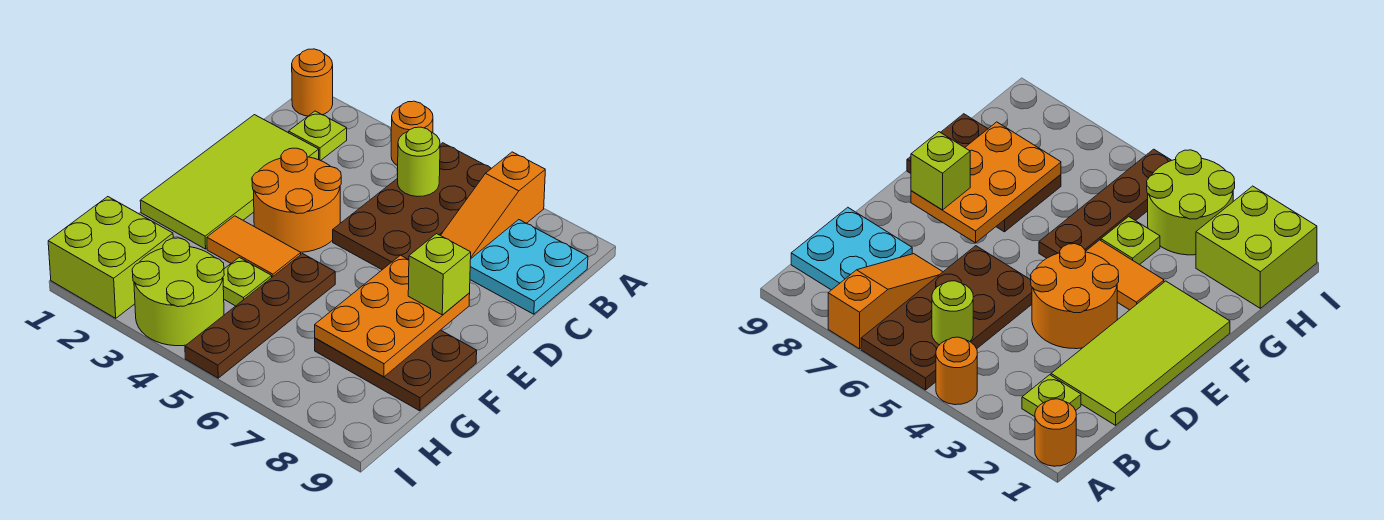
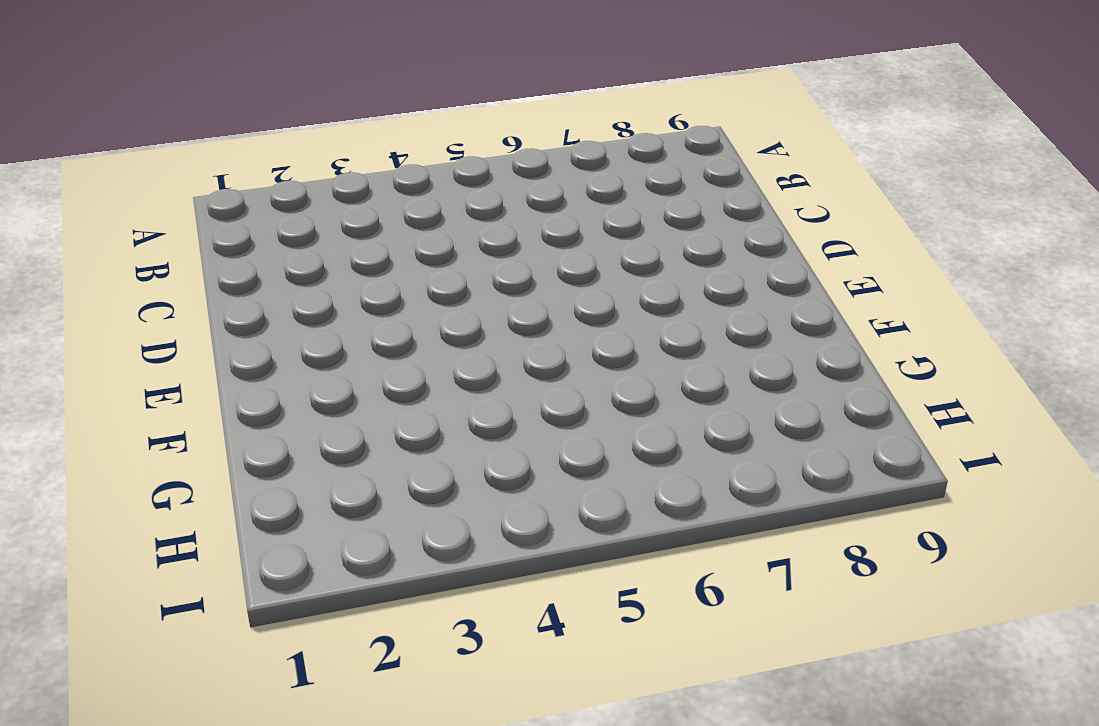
none -> orange round brick A1 level 1
none -> orange round brick A4 level 1
none -> brown plate A5:D6 level 1

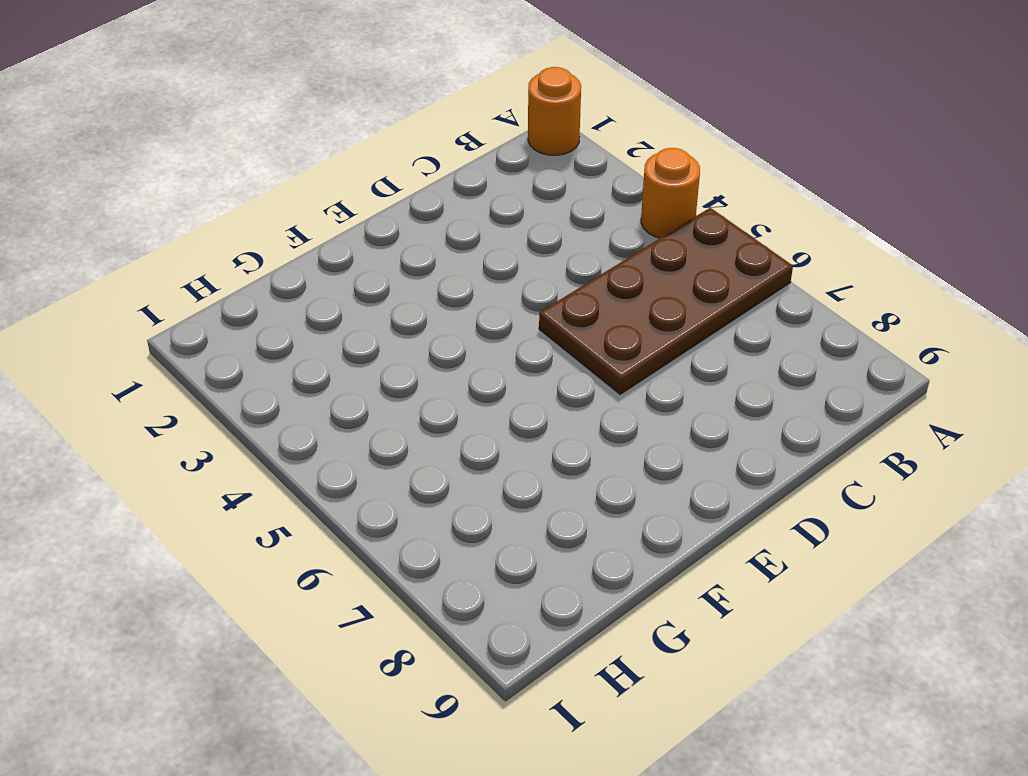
none -> orange slope A7:C7 level 1 top A
none -> lime plate B2 level 1
none -> cyan plate B8:C9 level 1

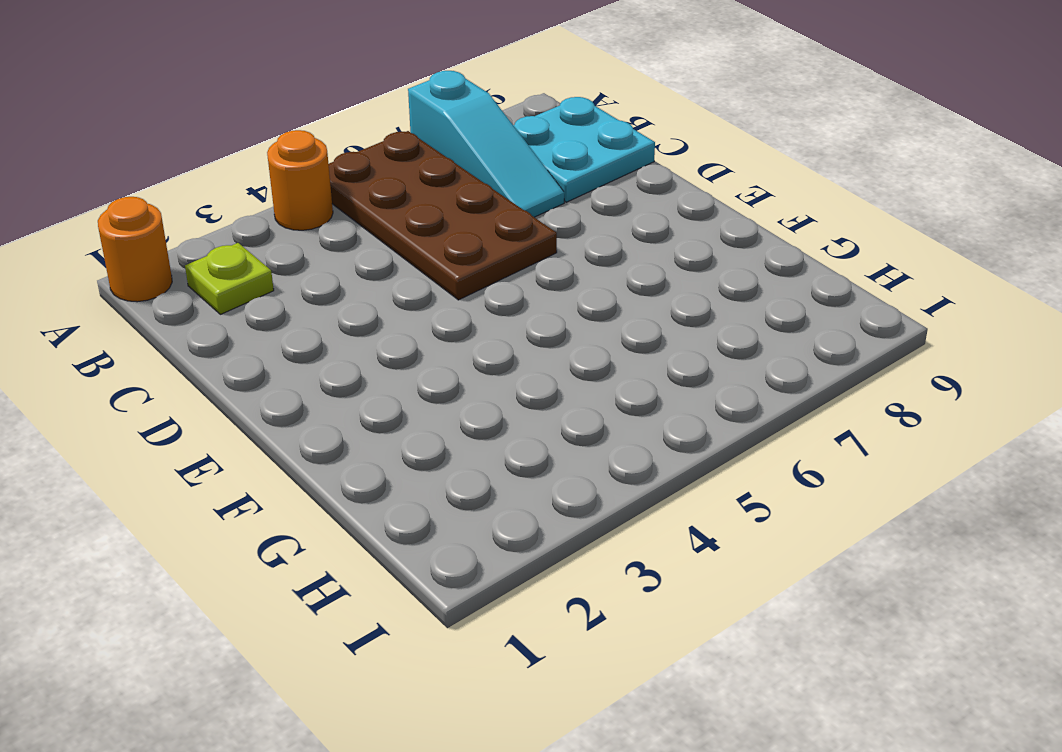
cyan slope A7:C7 level 1 top A -> orange slope A7:C7 level 1 top A
none -> lime tile C1:F2 level 1
none -> orange round brick D3:E4 level 1
none -> orange tile F3:F4 level 1

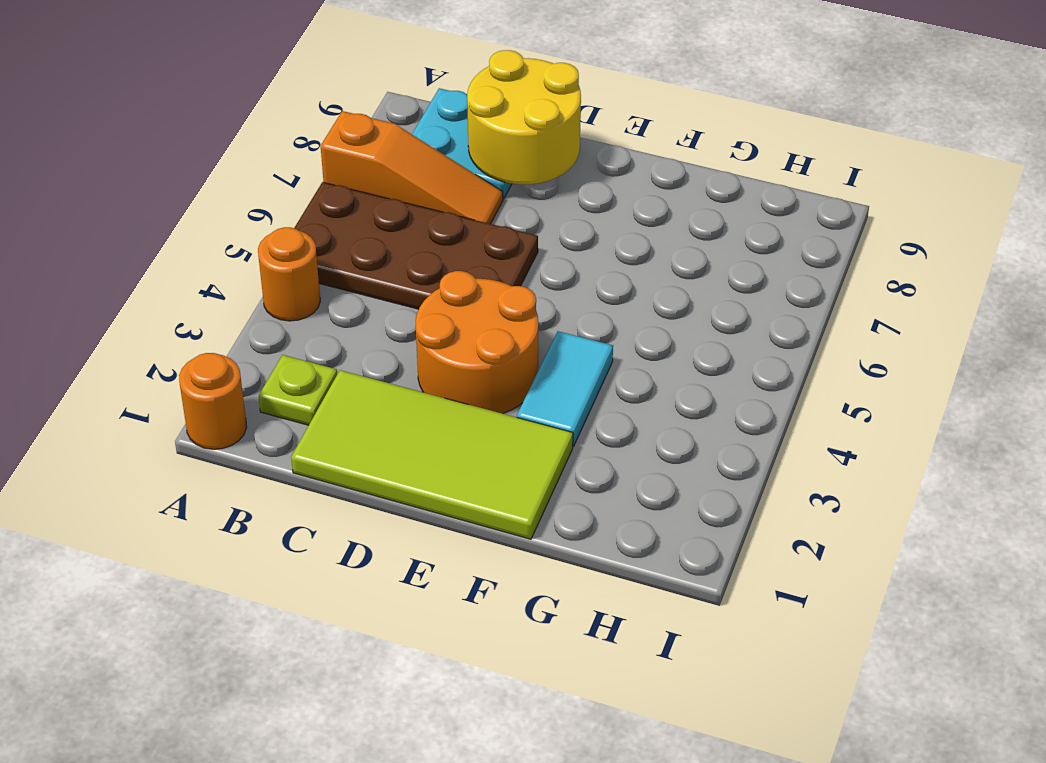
yellow round brick C8:D9 level 2 -> none
cyan tile F3:F4 level 1 -> orange tile F3:F4 level 1
none -> brown plate F5:I5 level 1
none -> brown plate F7:G9 level 1
none -> lime plate G4 level 1

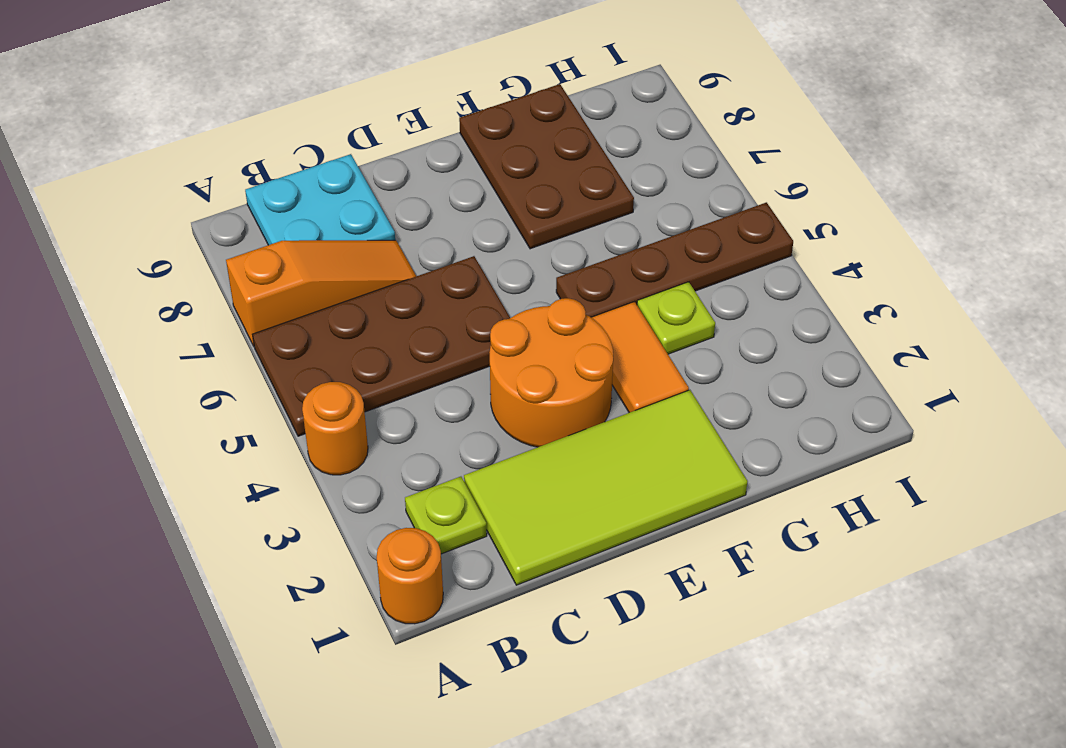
none -> lime brick H1:I2 level 1
none -> lime round brick H3:I4 level 1
none -> lime round brick B5 level 2

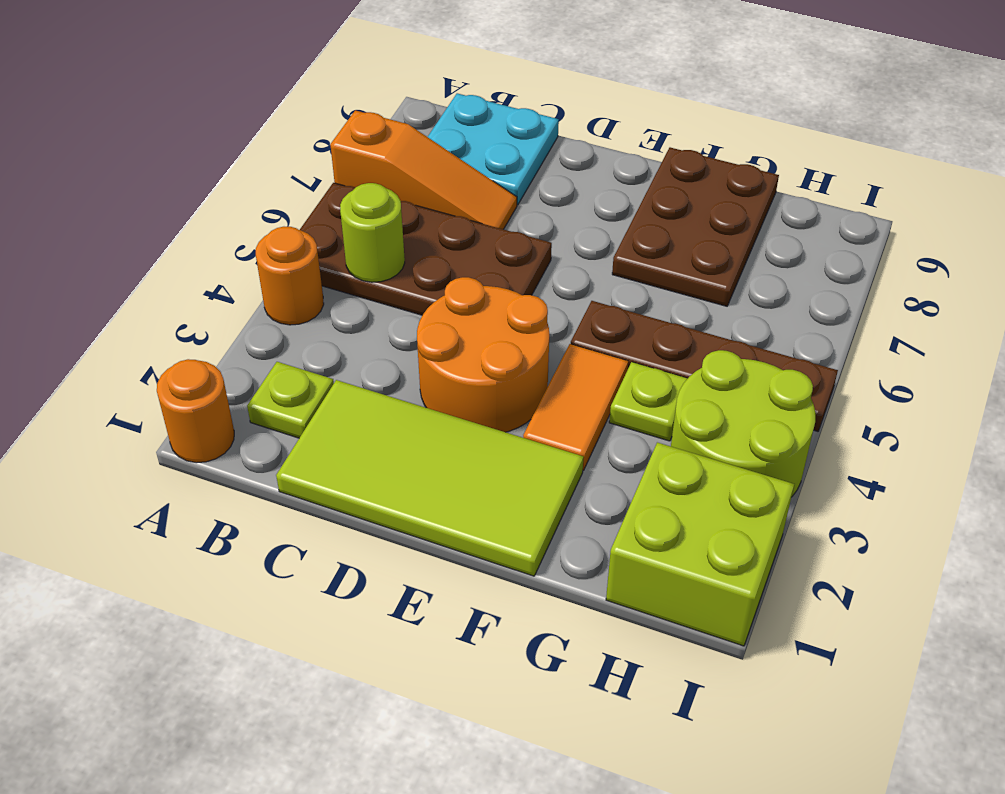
none -> orange plate E7:G8 level 2
none -> lime brick E8 level 3

